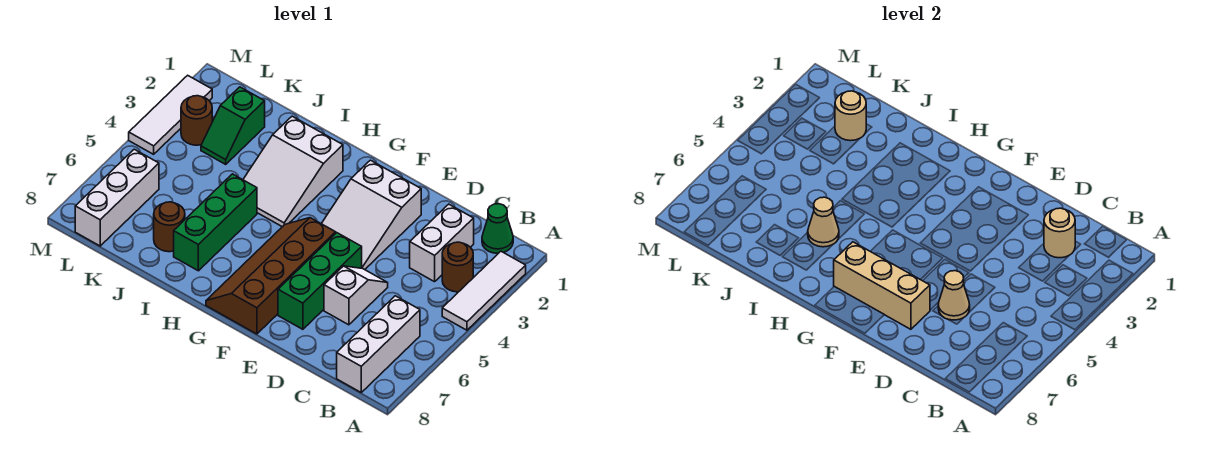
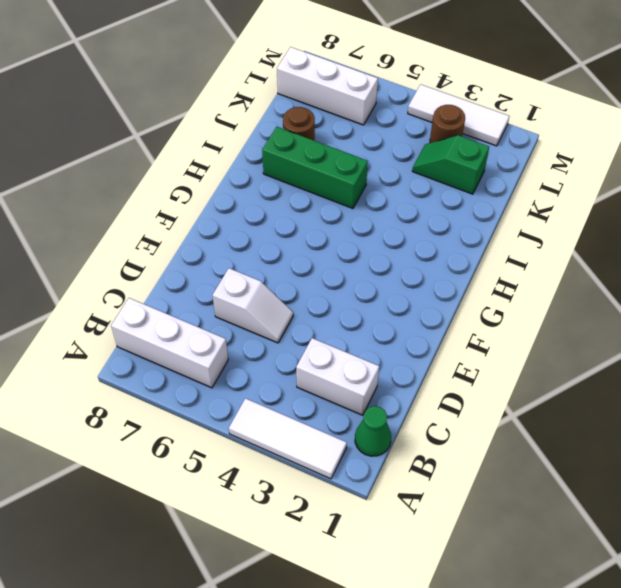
none -> brown round brick B3 level 1
none -> white slope E2:F4 level 1 top 2
none -> green brick E5:E7 level 1

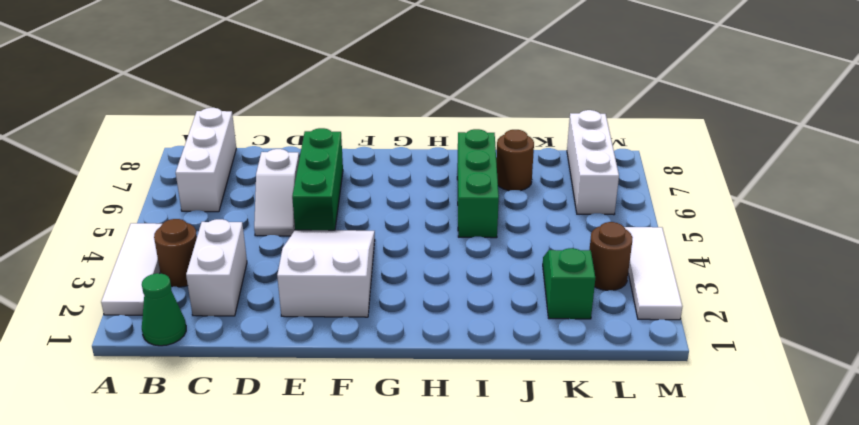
none -> brown slope F5:G8 level 1 top F
none -> white slope H2:I4 level 1 top 2
none -> tan round brick C2 level 2

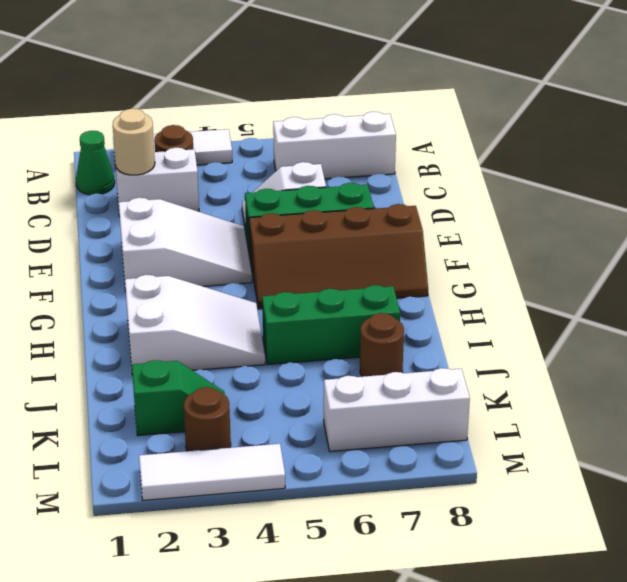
none -> tan cone D6 level 2
none -> tan brick E7:G7 level 2
none -> tan cone I6 level 2

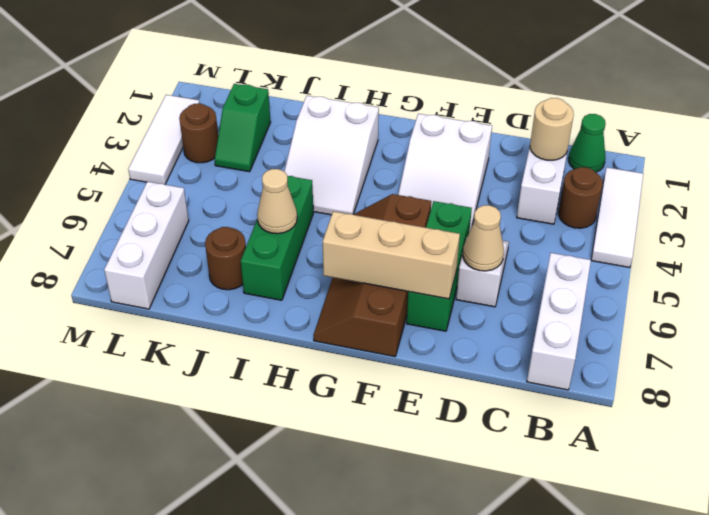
none -> tan round brick K2 level 2

